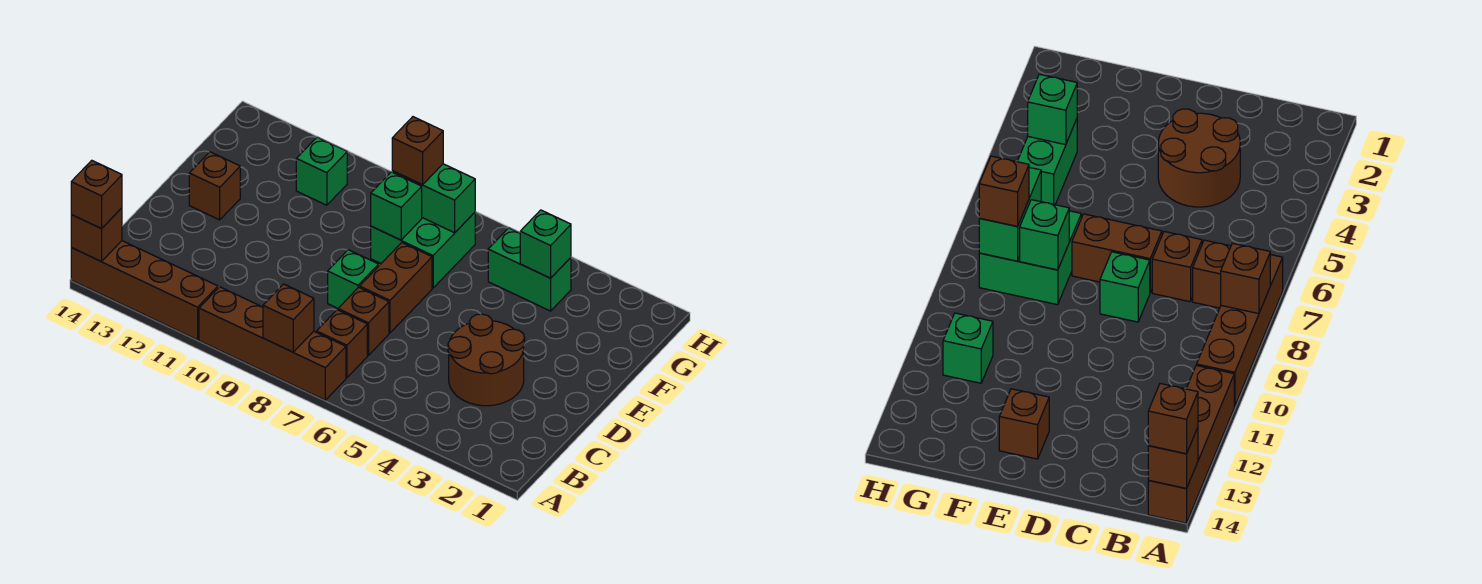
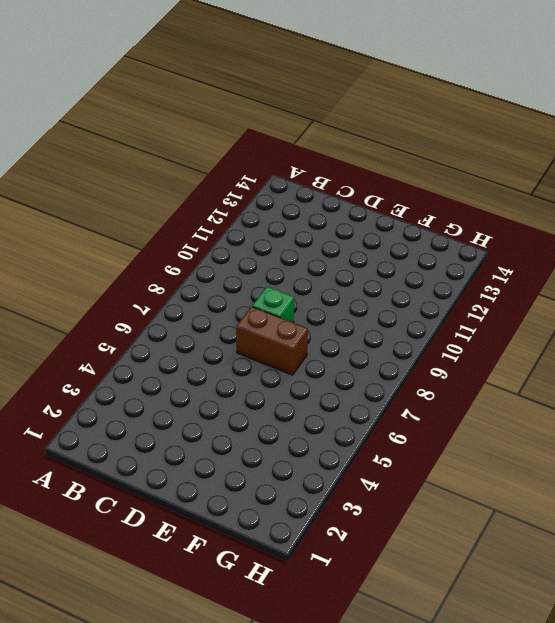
none -> brown brick A7:A10 level 1
none -> brown brick A11:A14 level 1
none -> brown brick B7 level 1

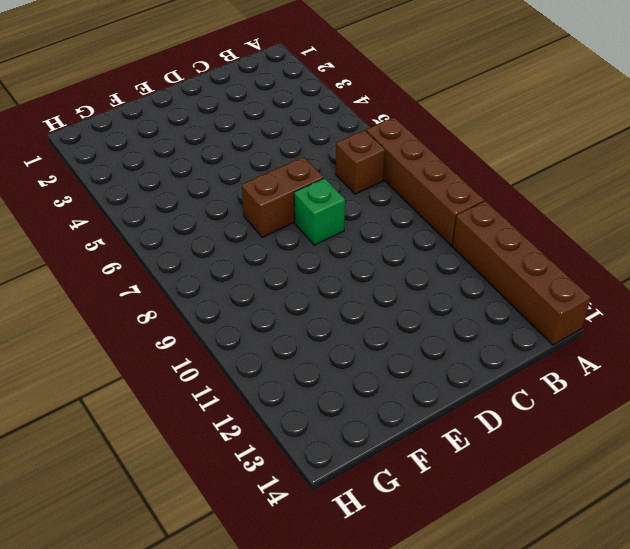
none -> brown round brick C3:D4 level 1
none -> brown brick C7 level 1
none -> brown brick E13 level 1

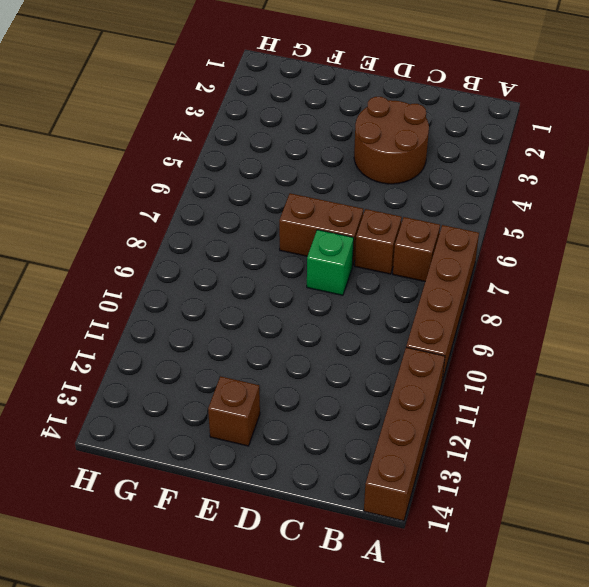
none -> green brick F7:G8 level 1
none -> green brick G4:G5 level 1
none -> green brick G11 level 1

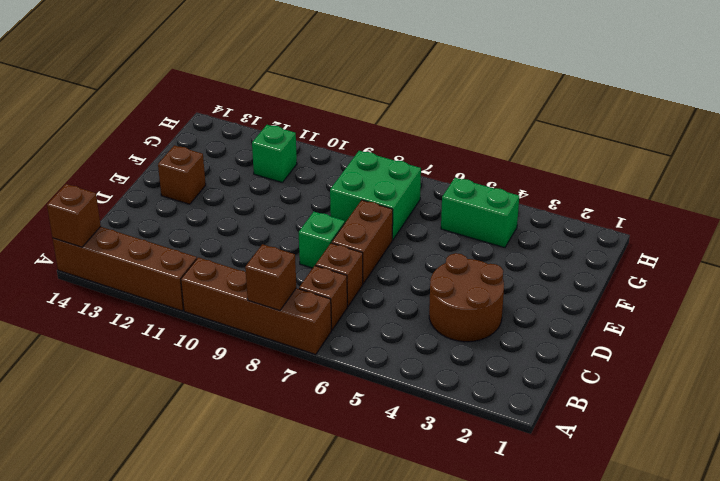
none -> green brick F8 level 2
none -> green brick G4 level 2
none -> green brick G7:G8 level 2

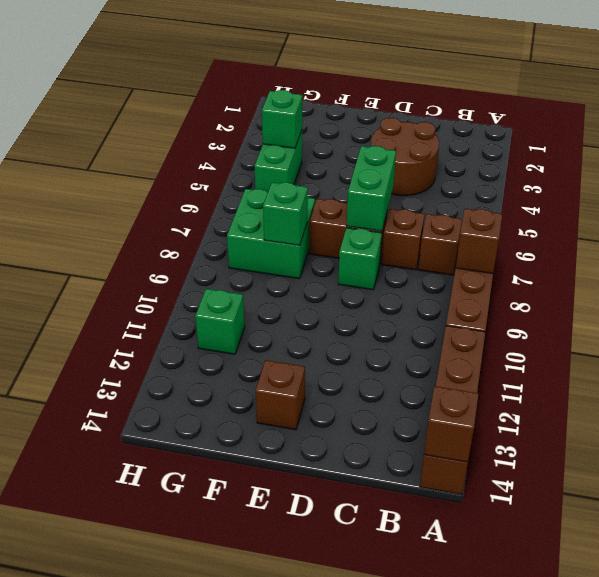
green brick D6:D7 level 2 -> green brick G7:G8 level 2
none -> brown brick A14 level 3
none -> brown brick G8 level 3

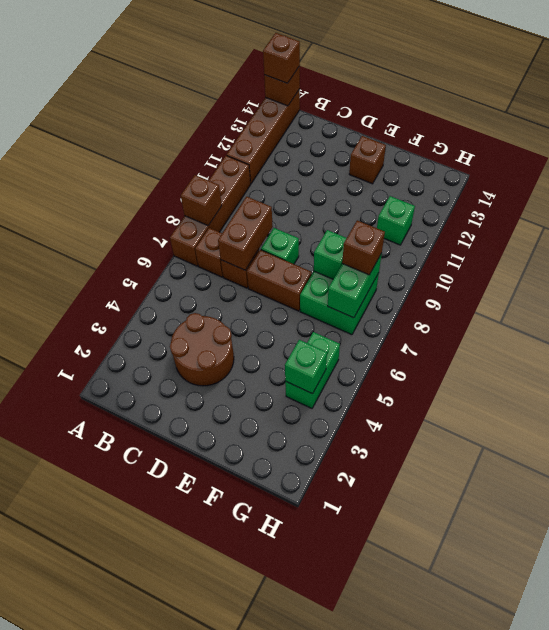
brown brick C7:C8 level 2 -> none

